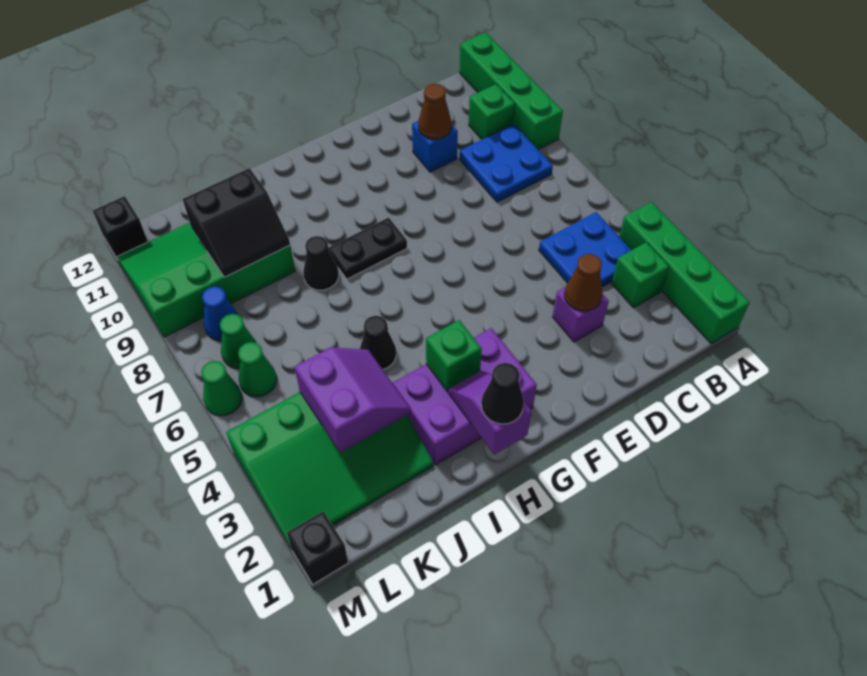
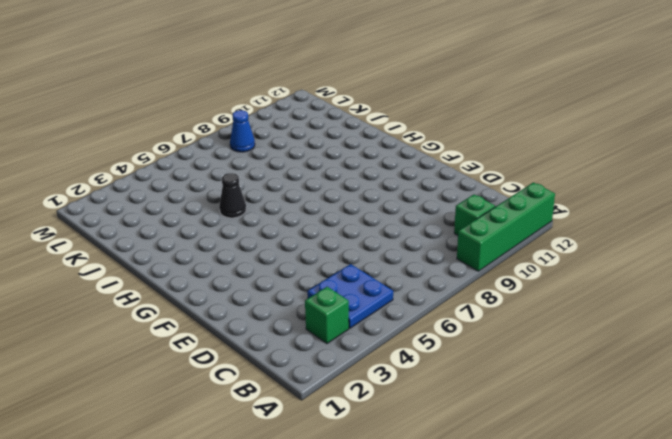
none -> green brick A1:A4 level 1
none -> blue plate B8:C9 level 1
none -> purple brick D3 level 1

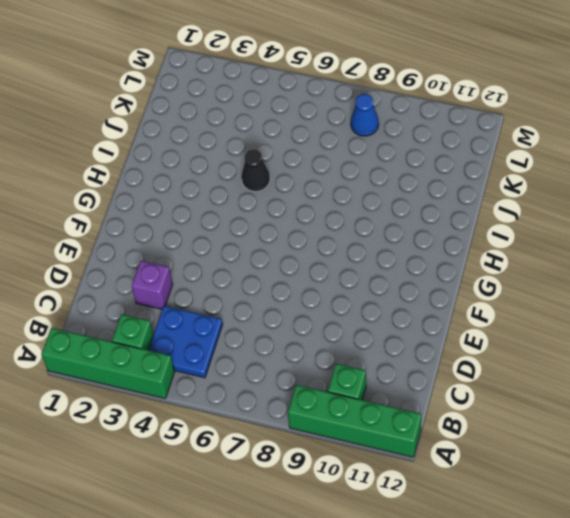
none -> blue plate B8:C9 level 1
none -> blue brick D10 level 1
none -> purple brick G2:I3 level 1

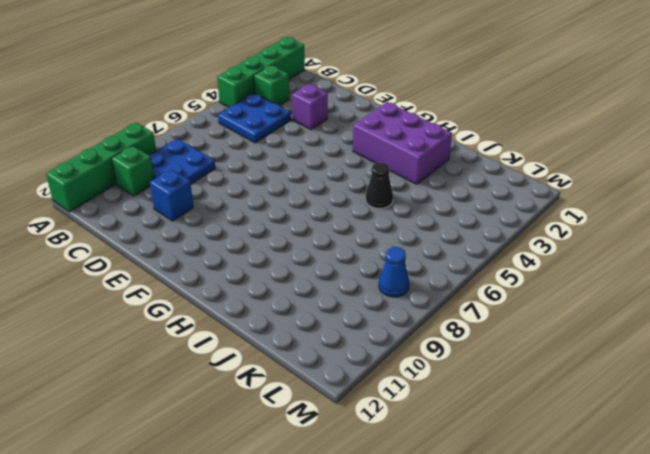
none -> black plate G8:H8 level 1
none -> black cone I8 level 1
none -> green slope J2:M4 level 1 top 4

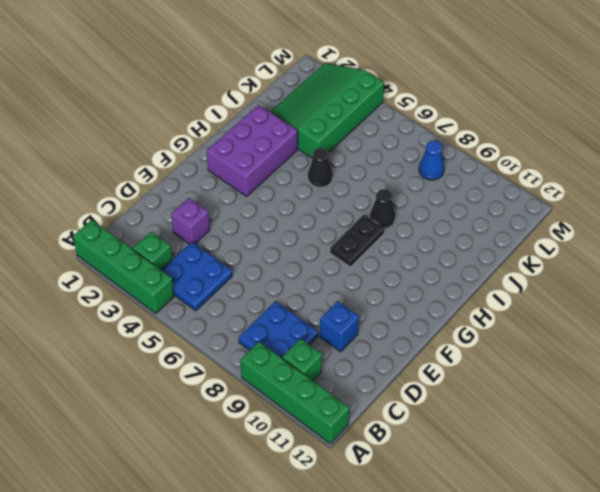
none -> green slope J9:M11 level 1 top 9
none -> green cone L6 level 1
none -> green cone L7 level 1

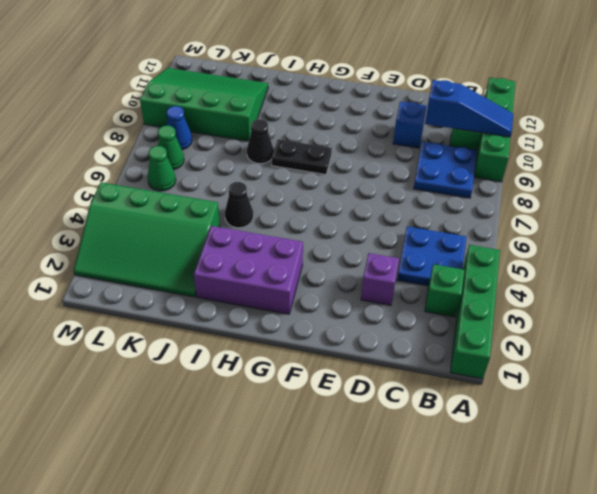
blue slope A10:C10 level 2 top C -> none
none -> black brick M1 level 1
none -> green cone M6 level 1
none -> black brick M12 level 1

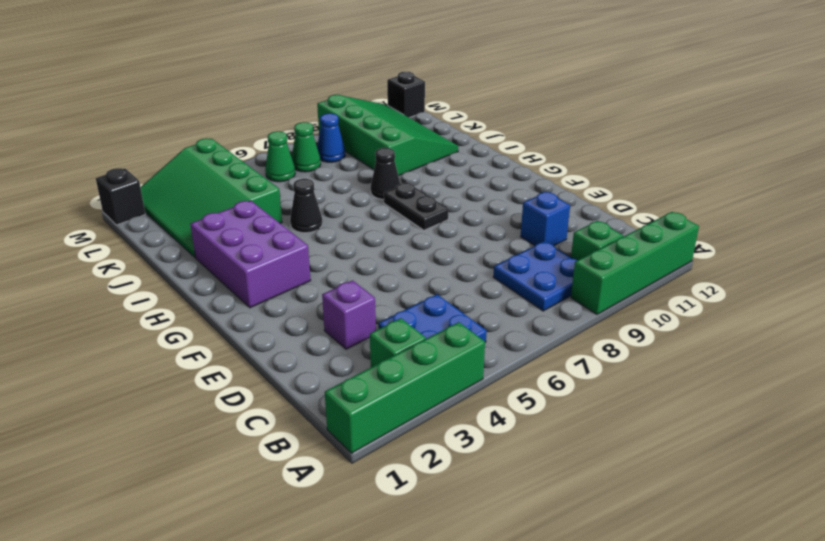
none -> green cone M6 level 1
none -> brown cone D3 level 2
none -> brown cone D10 level 2

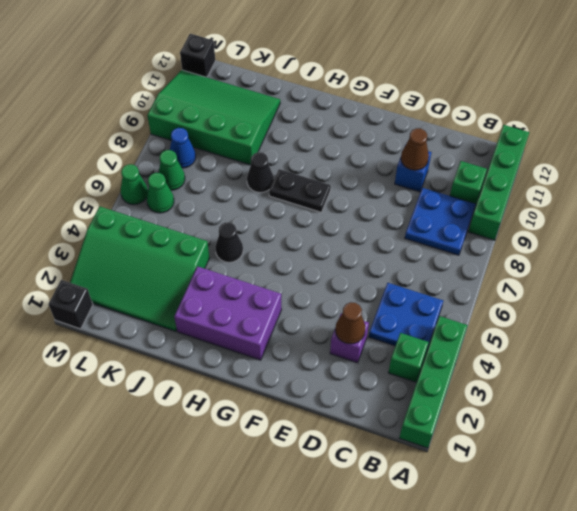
none -> purple slope H1:H2 level 2 top 1
none -> green brick H3 level 2
none -> purple slope J3:K4 level 2 top K

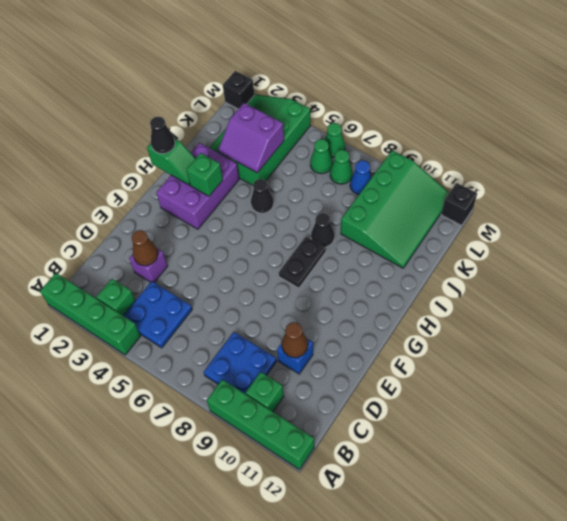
green slope H1:H2 level 2 top 1 -> purple slope H1:H2 level 2 top 1
none -> black slope J9:K10 level 2 top 10

